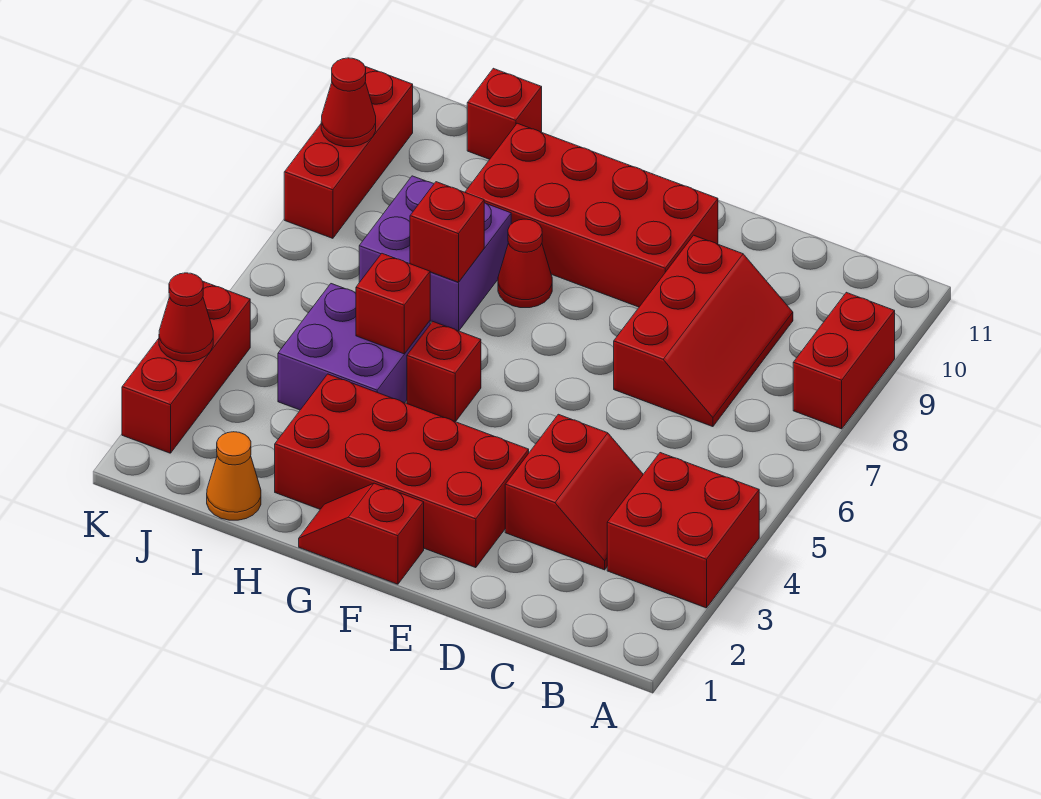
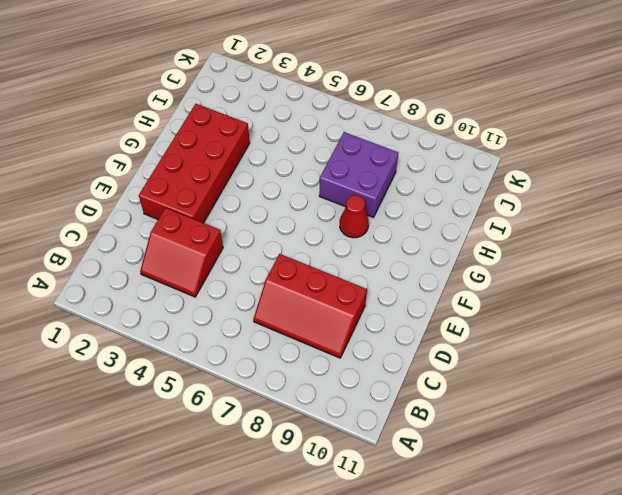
none -> red brick A3:B4 level 1
none -> red brick A8:A9 level 1
none -> red brick E9:H10 level 1

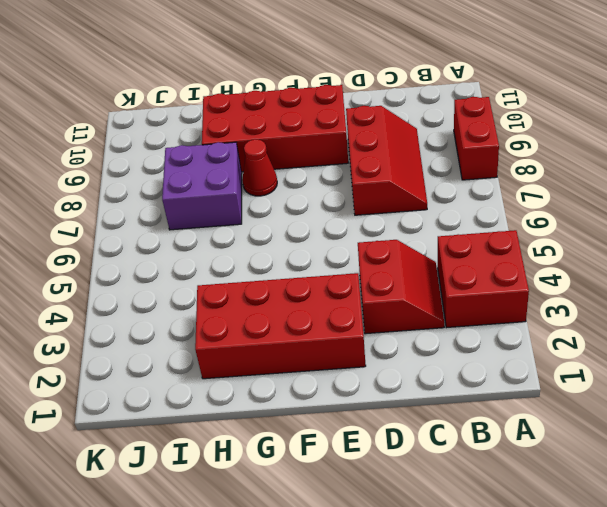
none -> red slope F1:G1 level 1 top F
none -> red brick G5 level 1
none -> purple brick H4:I5 level 1

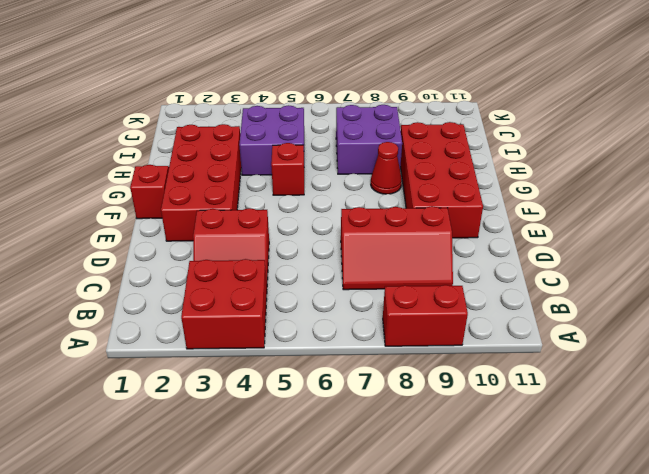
none -> orange cone I1 level 1
none -> red brick I11 level 1
none -> red brick K2:K4 level 1

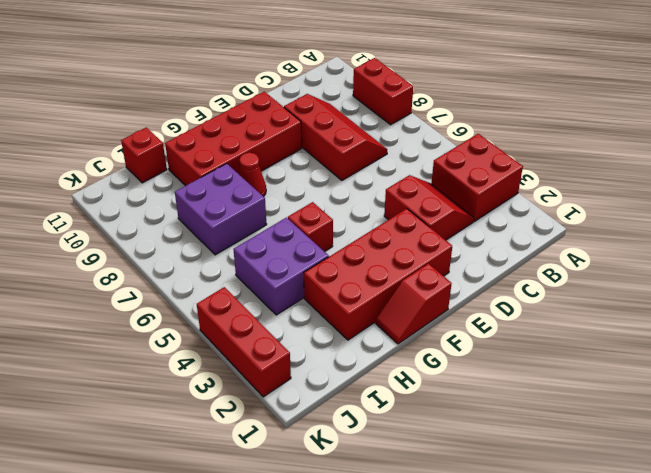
none -> orange cone I1 level 1
none -> red brick K8:K10 level 1
none -> red brick H5 level 2

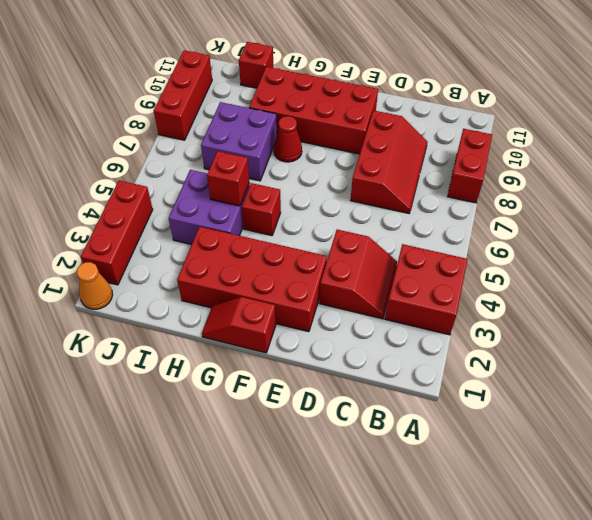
orange cone K1 level 1 -> orange cone I1 level 1
none -> red brick H7 level 2
none -> red cone K3 level 2
none -> red cone K9 level 2

